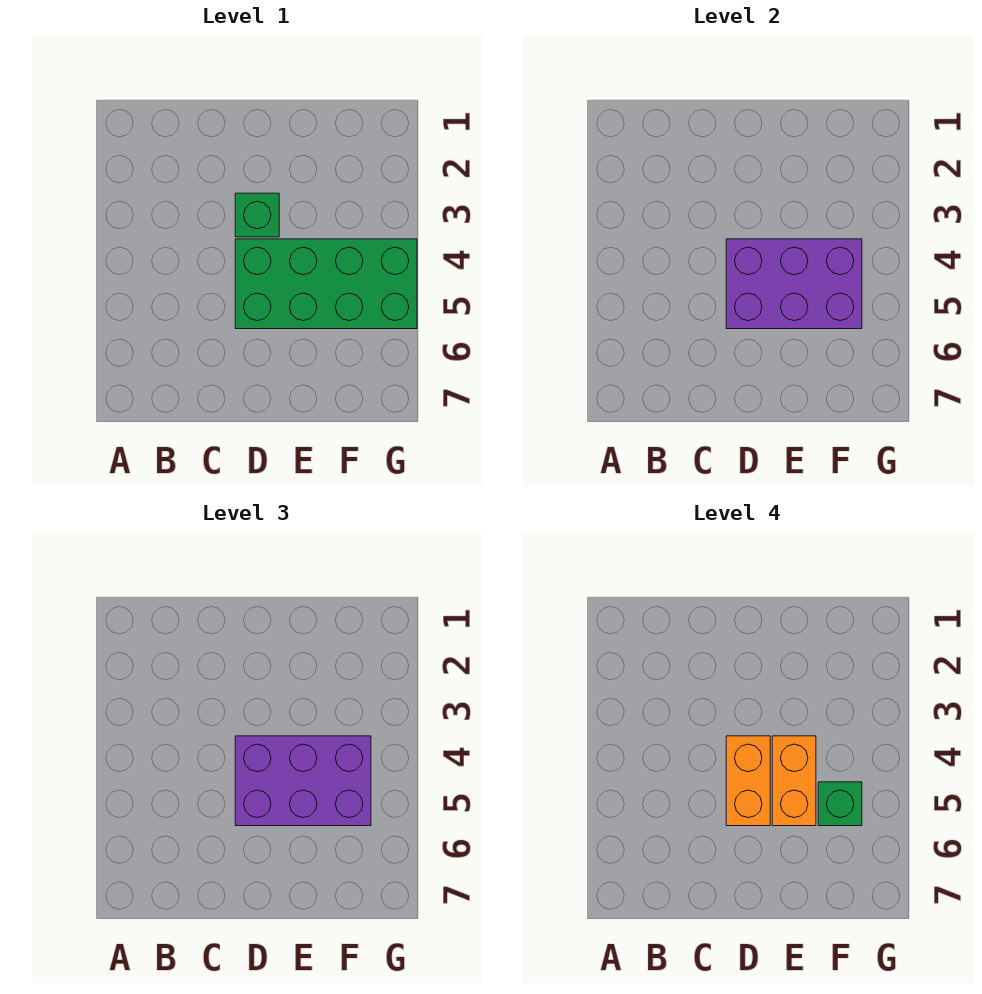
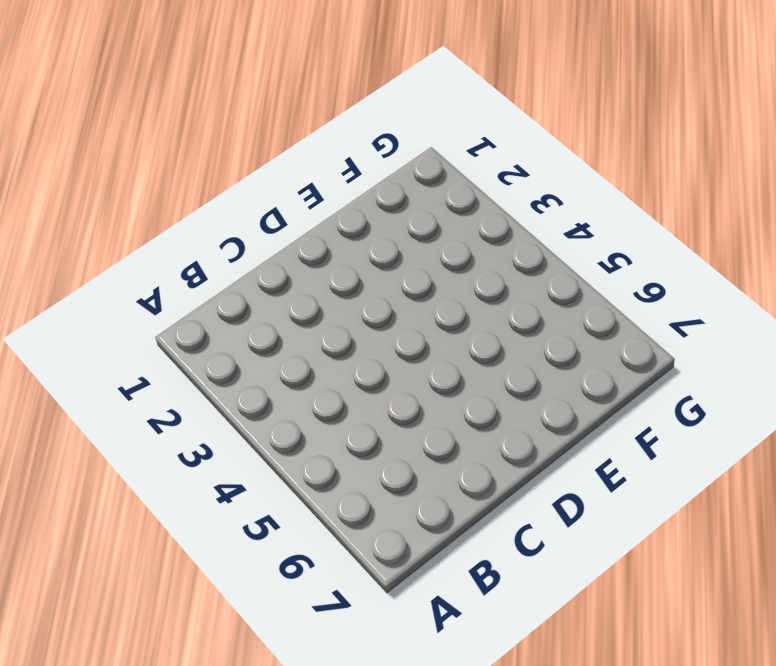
none -> green brick D3 level 1
none -> green brick D4:G5 level 1

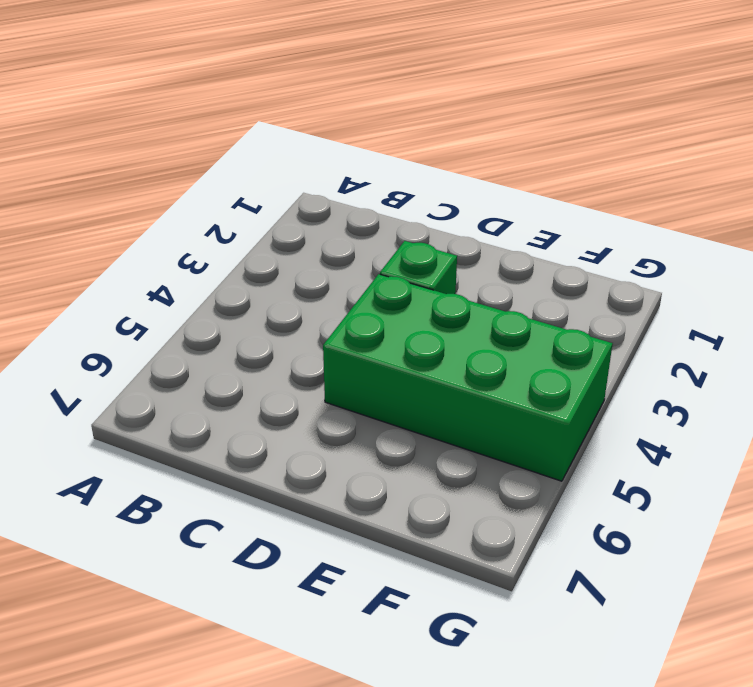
none -> purple brick D4:F5 level 2
none -> purple brick D4:F5 level 3

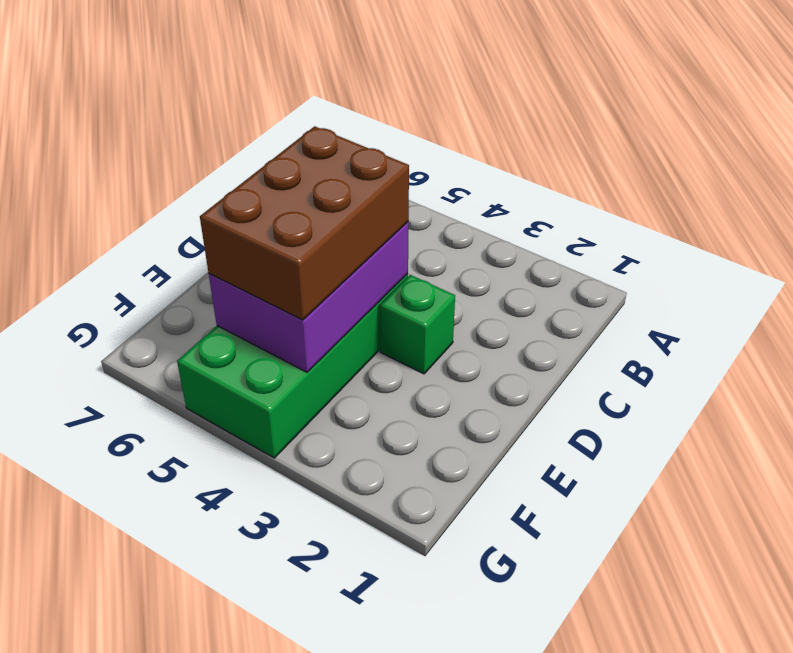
brown brick D4:F5 level 3 -> purple brick D4:F5 level 3
none -> orange brick D4:D5 level 4
none -> orange brick E4:E5 level 4

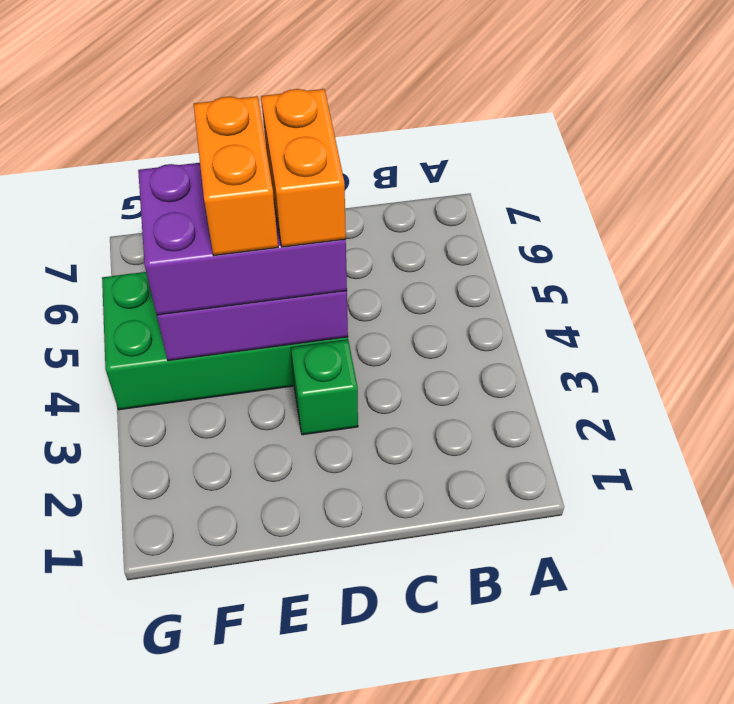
none -> green brick F5 level 4

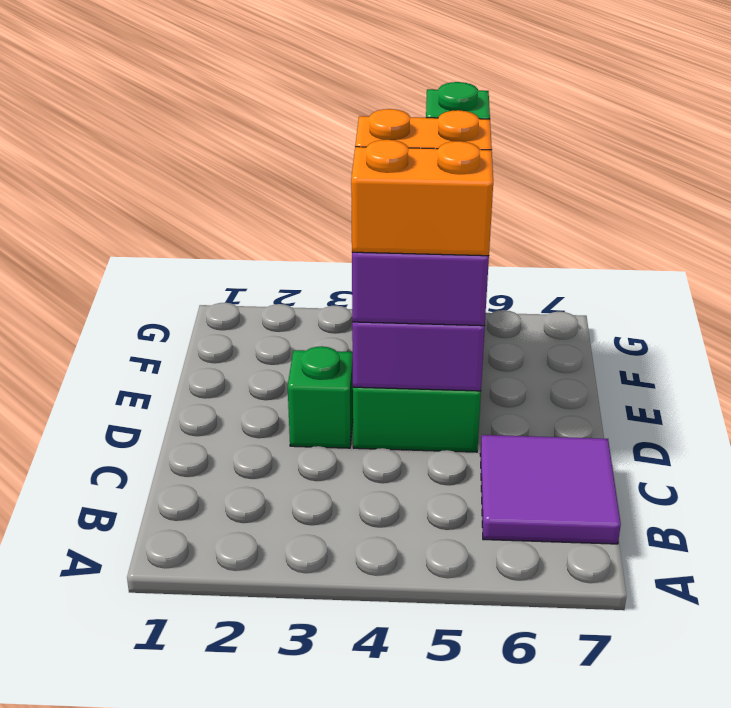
purple tile B6:C7 level 1 -> none

